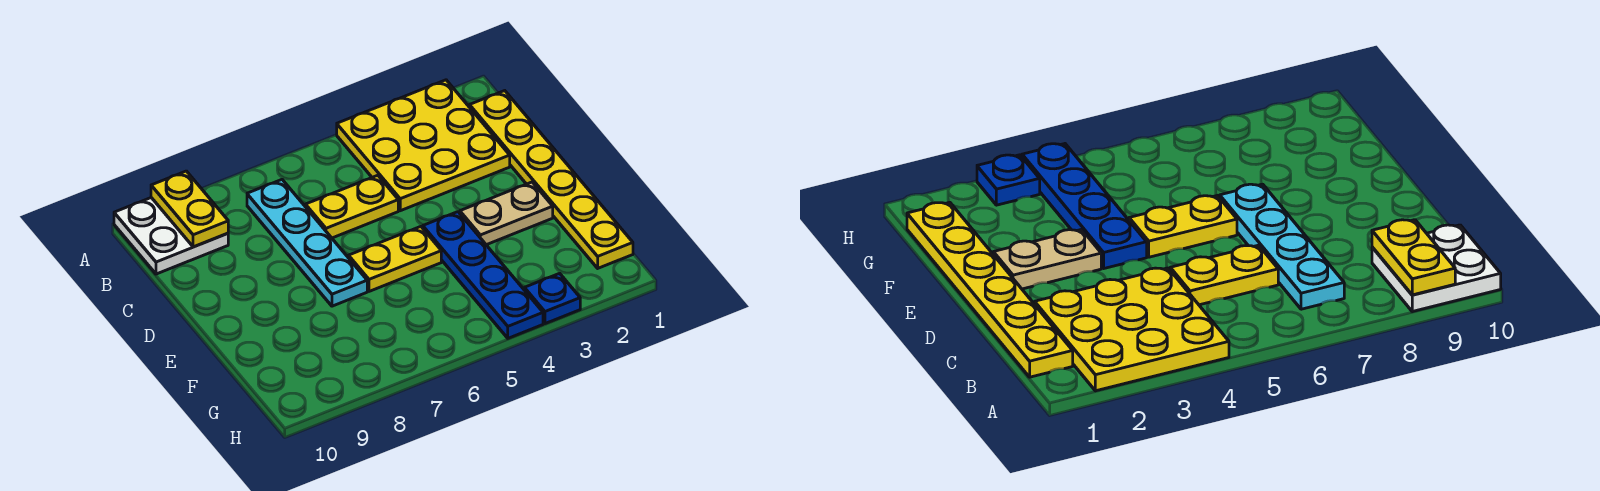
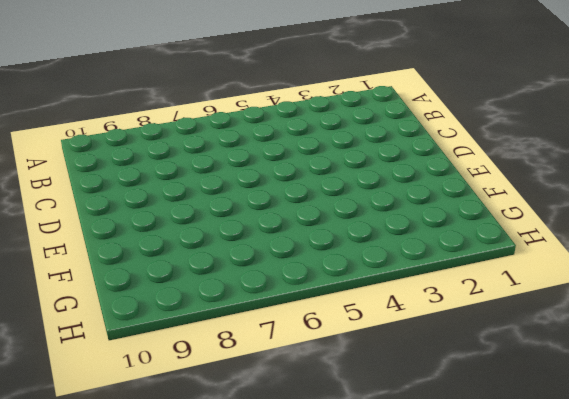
none -> yellow plate A2:C4 level 1
none -> white plate A9:B10 level 1

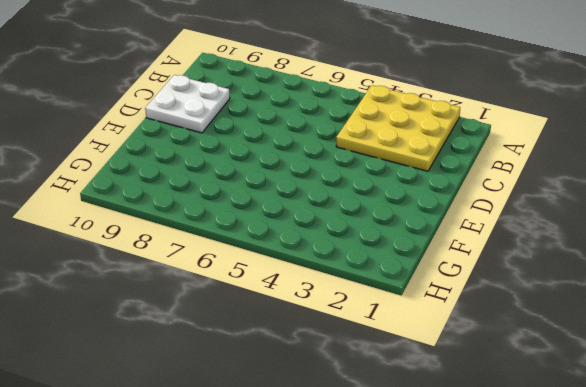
white plate C9:D10 level 1 -> white plate A9:B10 level 1
none -> yellow plate B1:G1 level 1
none -> cyan plate B7:E7 level 1

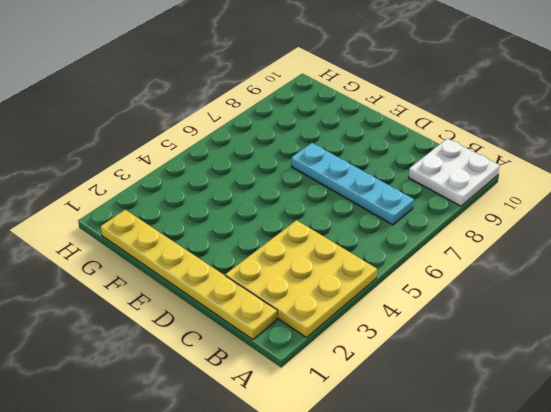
none -> yellow plate C5:C6 level 1
none -> tan plate E2:E3 level 1

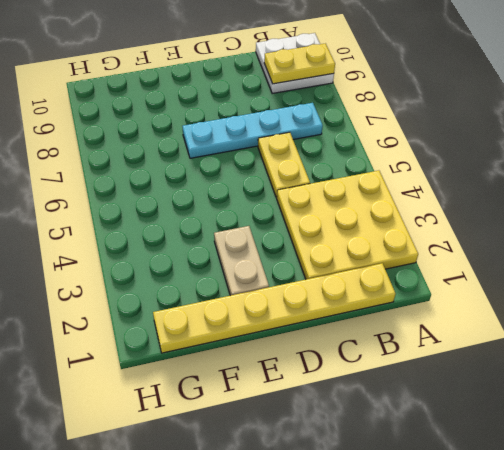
none -> blue plate E4:H4 level 1
none -> yellow plate E5:E6 level 1

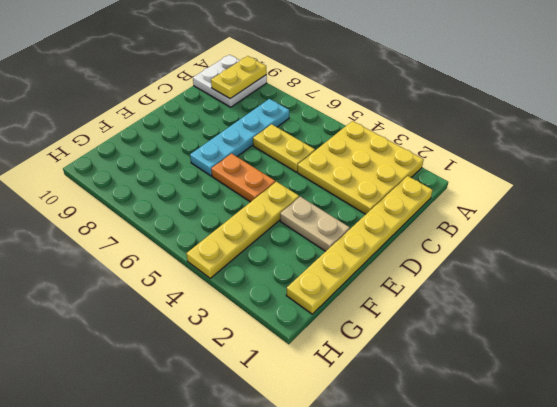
yellow plate E4:H4 level 1 -> blue plate E4:H4 level 1
orange plate E5:E6 level 1 -> yellow plate E5:E6 level 1
none -> blue plate H3 level 1

